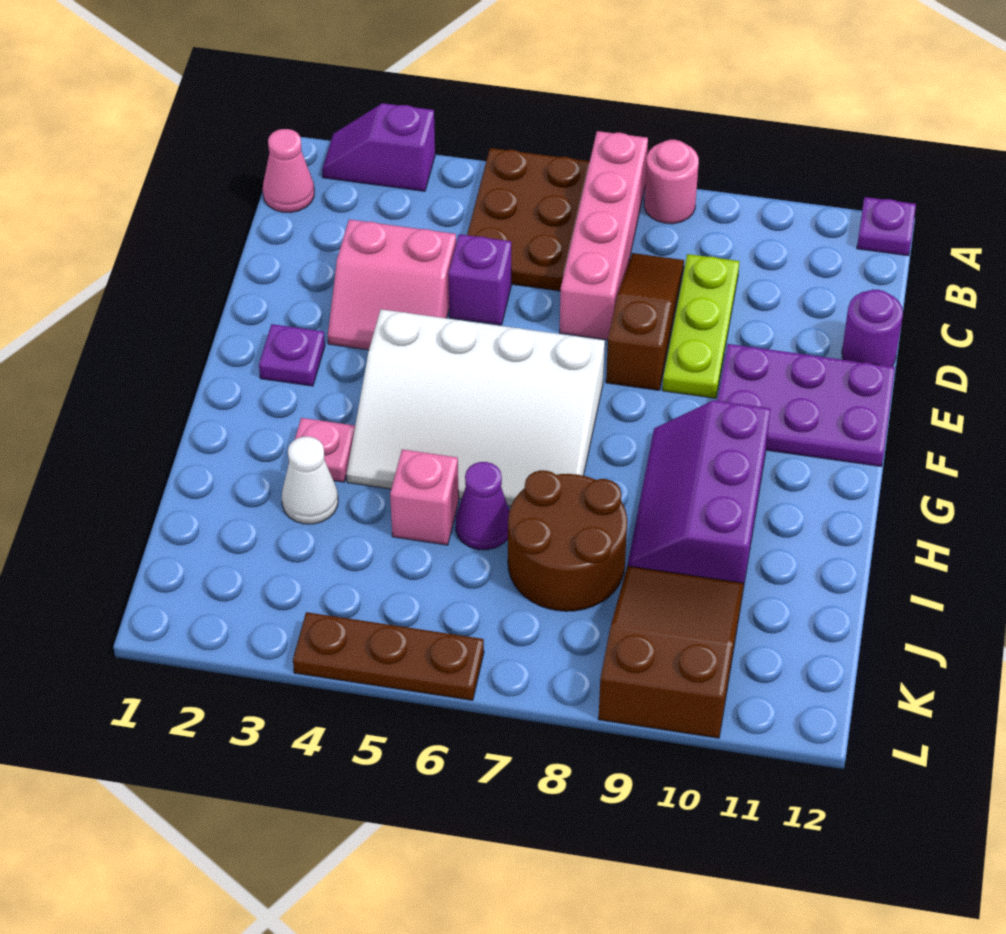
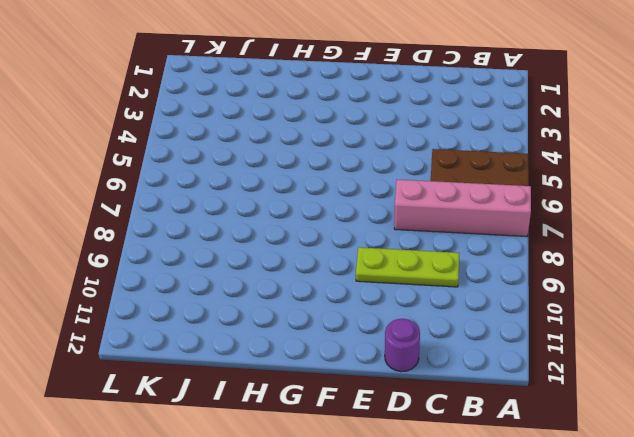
none -> purple slope A2:A3 level 1 top 3
none -> pink round brick A8 level 1
none -> purple plate A12 level 1

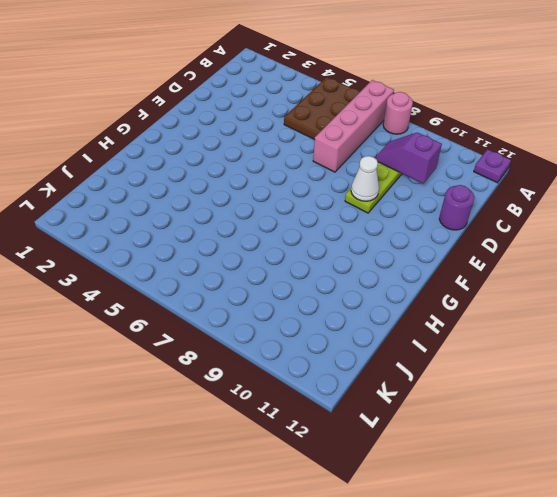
purple slope C9:C10 level 2 top 10 -> purple slope A2:A3 level 1 top 3
white cone E9 level 2 -> white cone I3 level 1
none -> pink cone B1 level 1
none -> brown slope C8:E8 level 1 top E
none -> pink slope D3:E4 level 1 top D

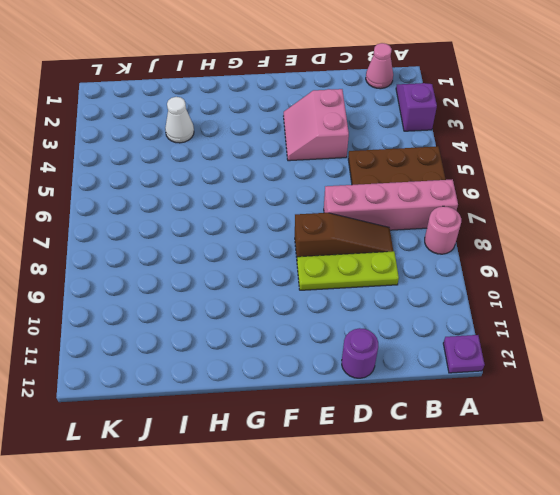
none -> purple brick D5 level 1
none -> purple plate E10:F12 level 1
none -> purple plate F2 level 1

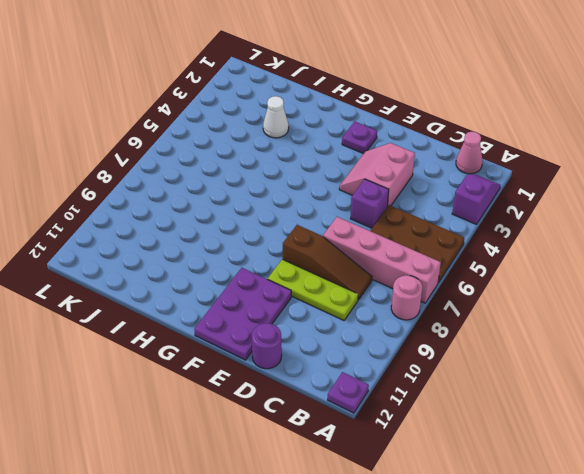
none -> white slope F4:H7 level 1 top F
none -> purple slope G9:I10 level 1 top 10
none -> pink plate H3 level 1

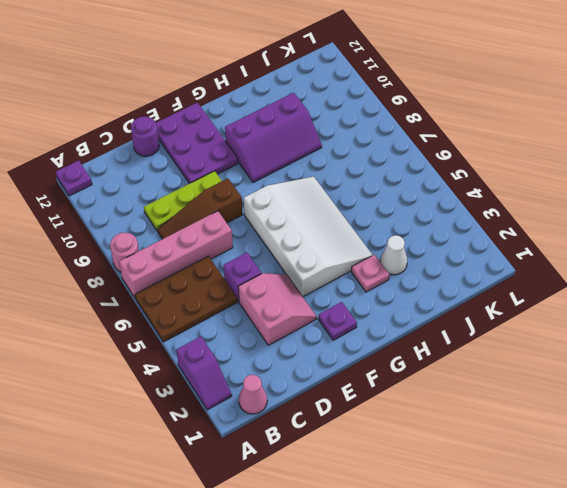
none -> pink brick I5 level 1
none -> purple cone I6 level 1
none -> brown round brick I7:J8 level 1

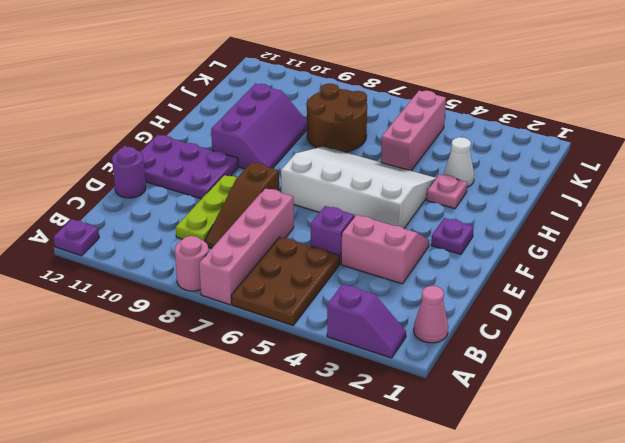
pink brick I5:K5 level 1 -> pink brick I5 level 1
none -> purple cone I6 level 1
none -> brown slope J9:L10 level 1 top L
none -> brown plate L4:L6 level 1

